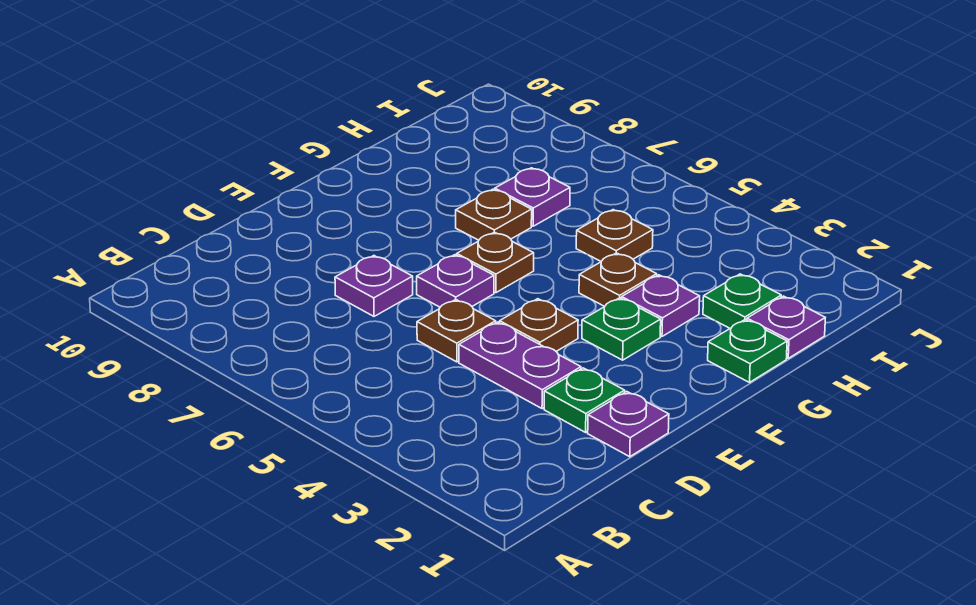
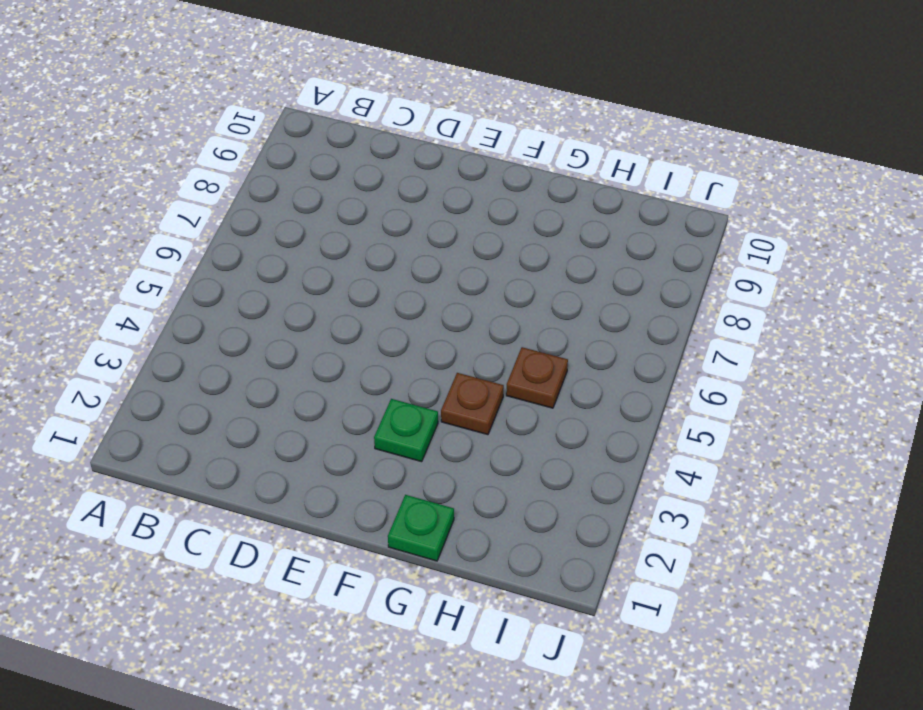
none -> purple plate D1 level 1
none -> green plate D2 level 1
none -> purple plate D3:D4 level 1

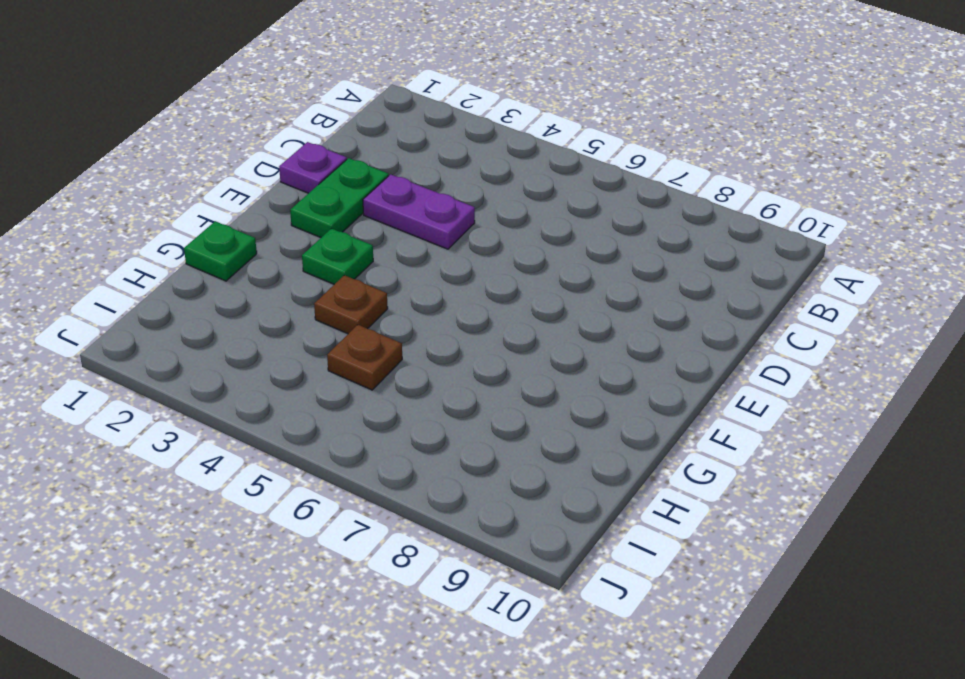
green plate D2:E2 level 1 -> green plate D2 level 1
none -> brown plate D5 level 1
none -> purple plate D7 level 1
none -> brown plate E4 level 1

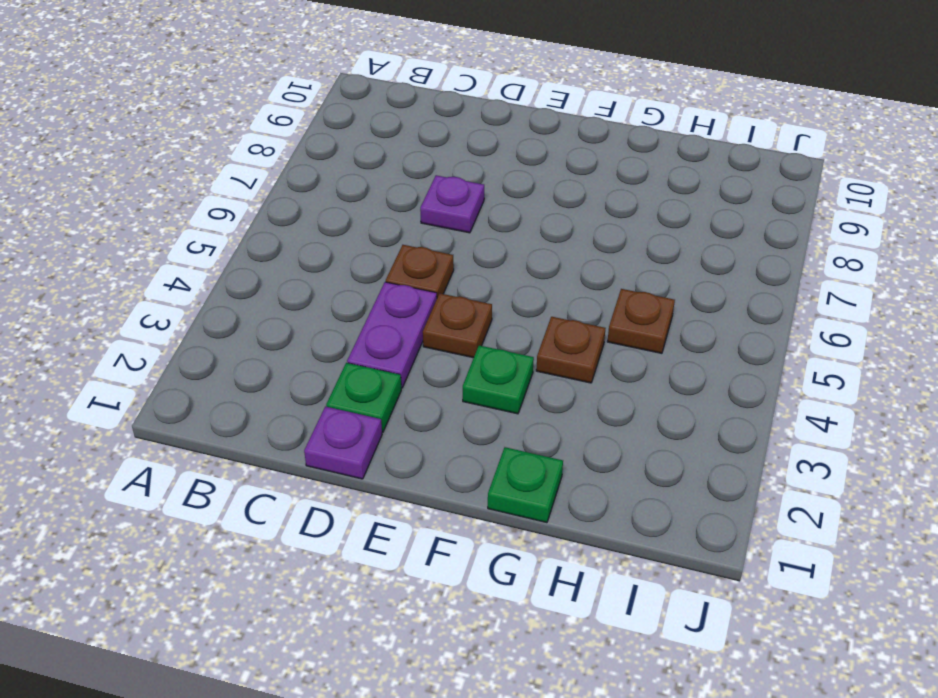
none -> purple plate E6 level 1
none -> brown plate F6 level 1
none -> purple plate G3 level 1

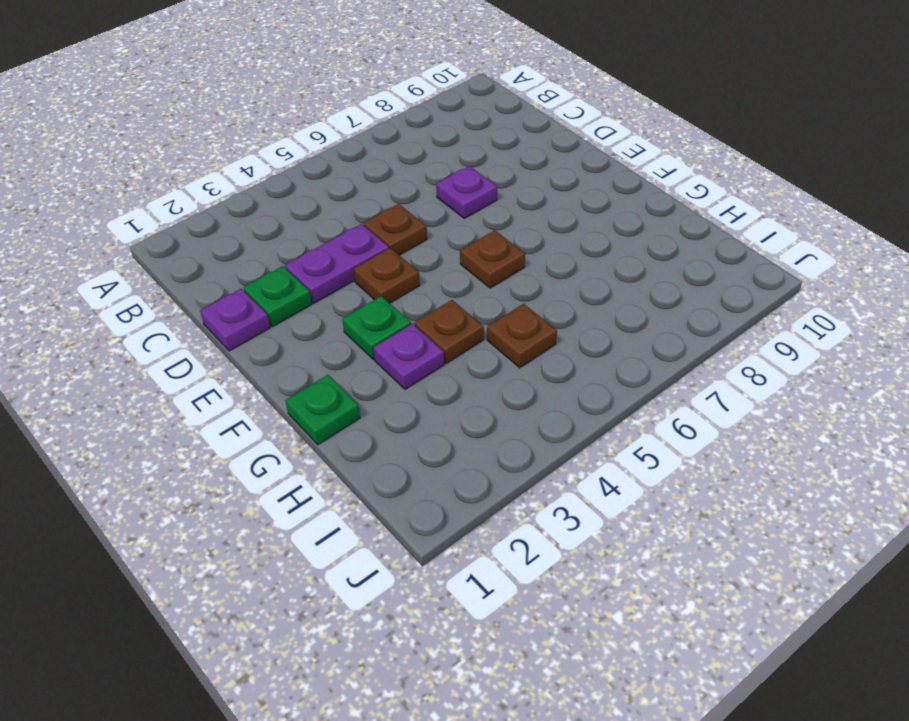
none -> purple plate E6 level 1
none -> brown plate G7 level 1
none -> purple plate H1 level 1

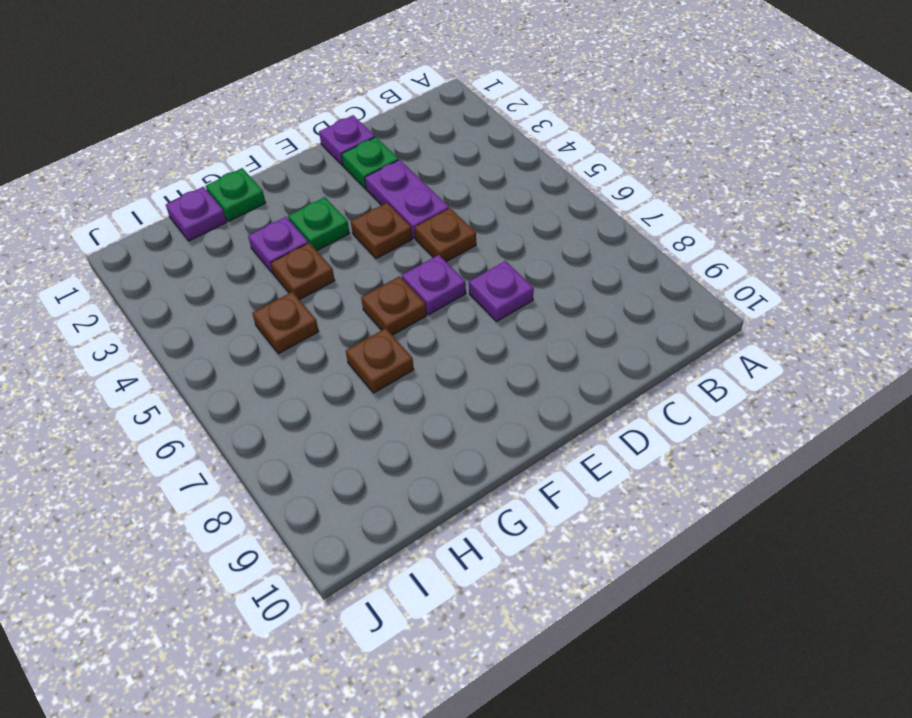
none -> green plate H2 level 1
none -> purple plate H7 level 1

